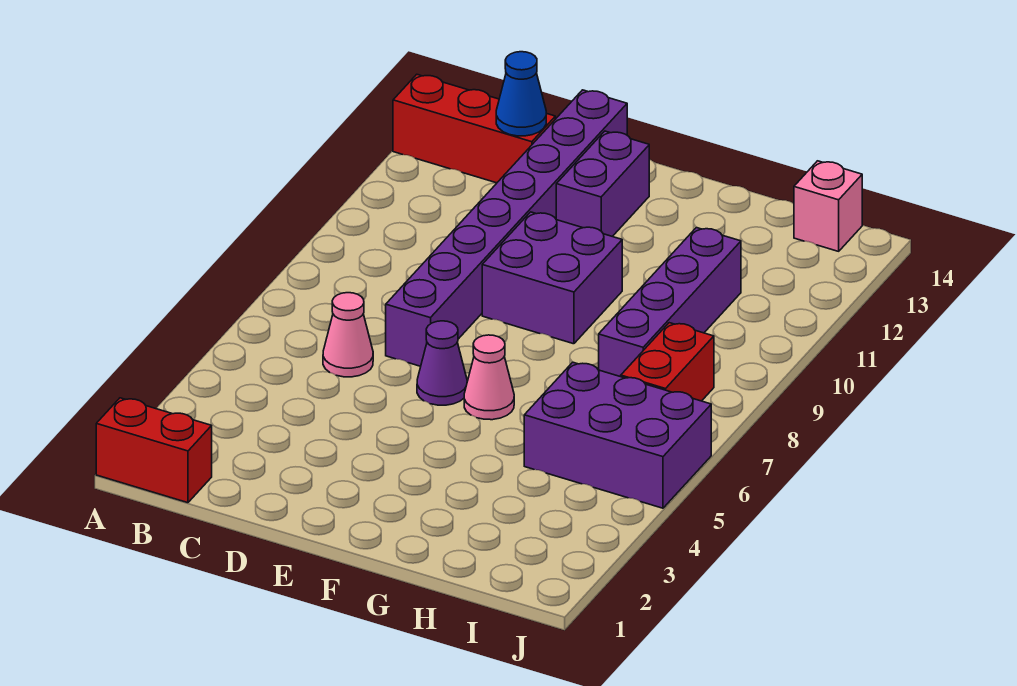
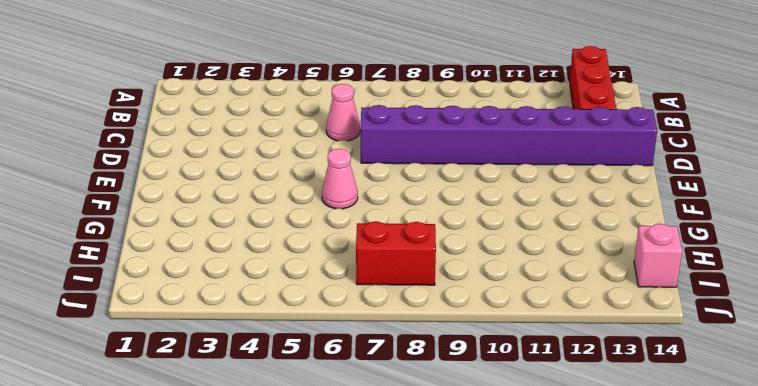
none -> red brick A1:B1 level 1
none -> purple cone E6 level 1
none -> purple brick E9:F10 level 1

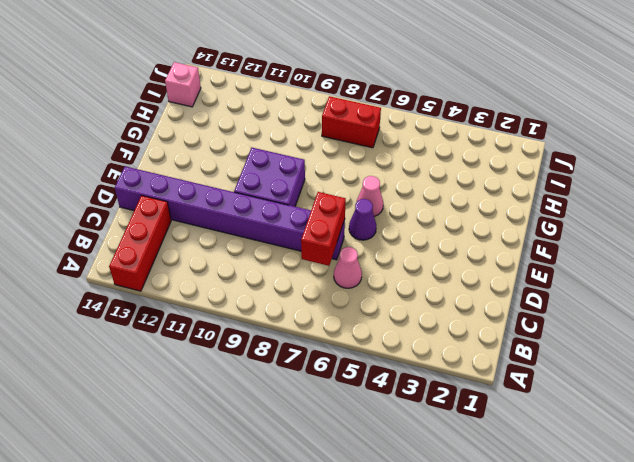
red brick C7:D7 level 2 -> red brick A1:B1 level 1
none -> purple brick E12:E13 level 1
none -> purple brick H5:J6 level 1
none -> purple brick H8:H11 level 1

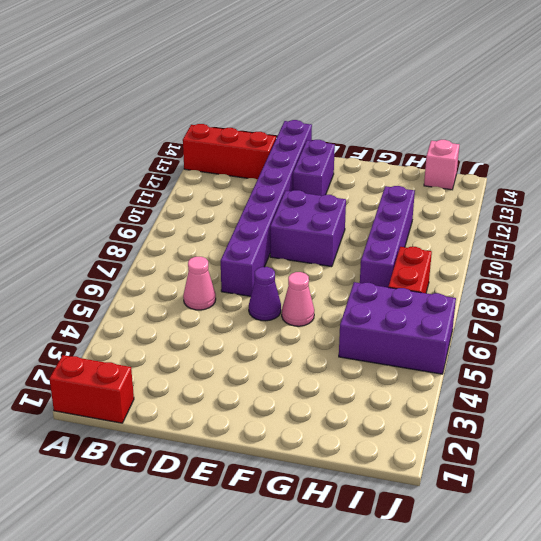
none -> blue cone C13 level 2

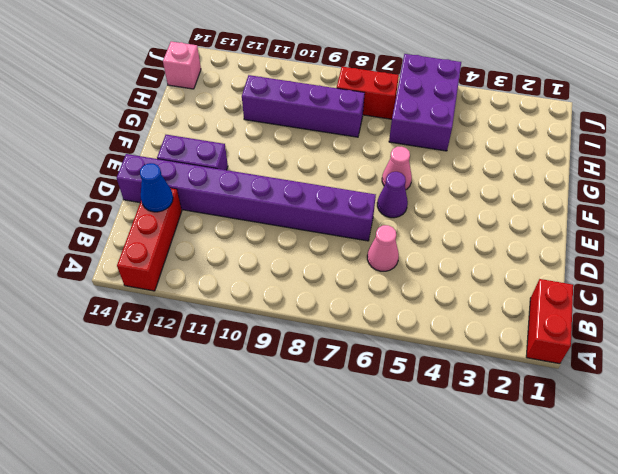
none -> purple brick E9:F10 level 1

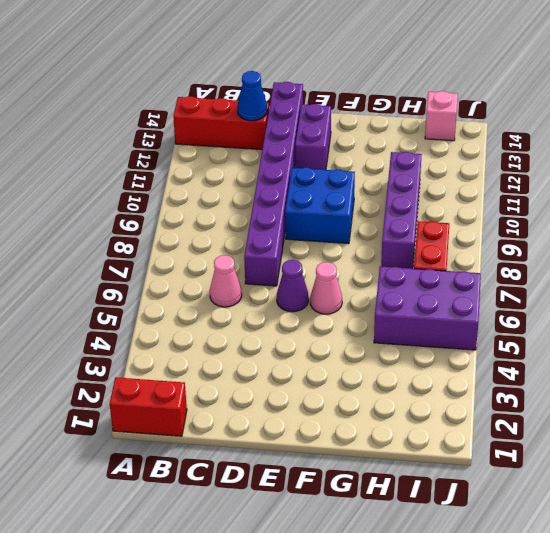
blue brick E9:F10 level 1 -> purple brick E9:F10 level 1

